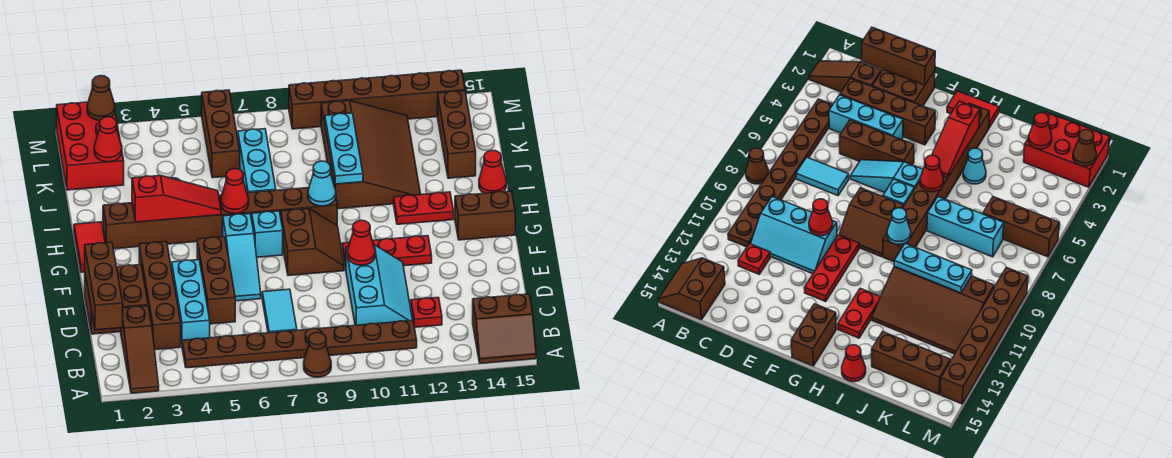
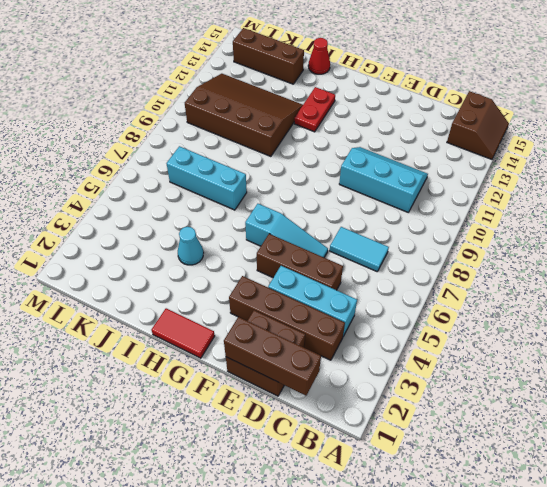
none -> brown slope A2:C2 level 1 top C
none -> brown cone A8 level 1
none -> brown plate B4:B11 level 1
none -> red plate C12 level 1

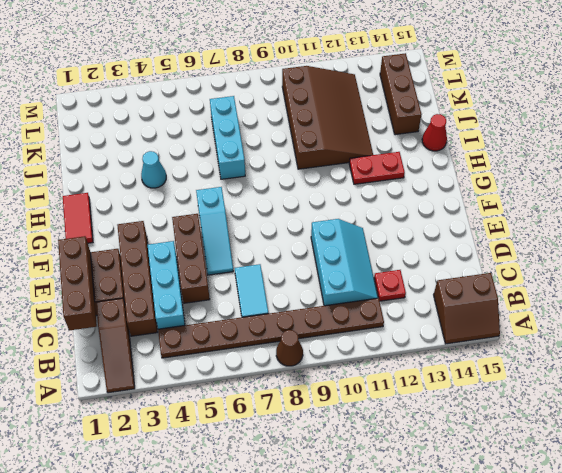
none -> brown slope F8:G9 level 1 top 8
none -> red plate F10:F12 level 1
none -> cyan brick G7 level 1
none -> brown brick G14:G15 level 1

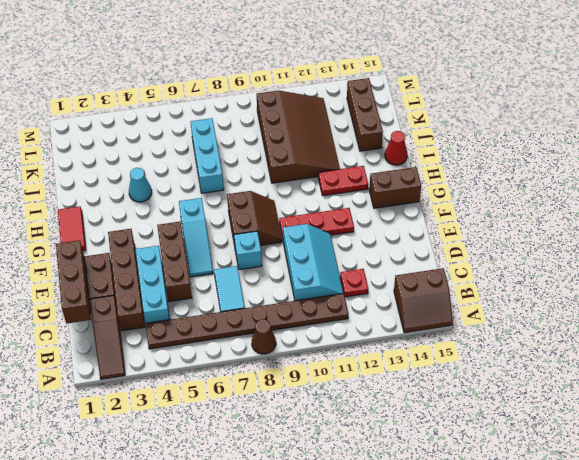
cyan brick E8 level 1 -> cyan brick G7 level 1
none -> brown brick H2:H9 level 1
none -> red brick K1:M2 level 1
none -> brown brick K6:M6 level 1
none -> brown brick M9:M14 level 1

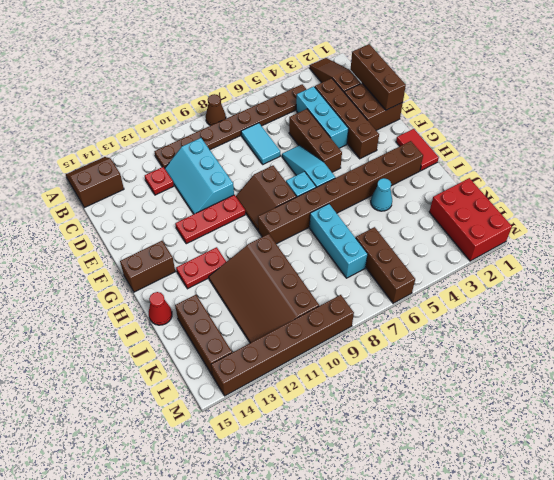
none -> red cone E10 level 2
none -> red slope H3:H5 level 2 top 3
none -> red cone H6 level 2
none -> cyan cone H9 level 2

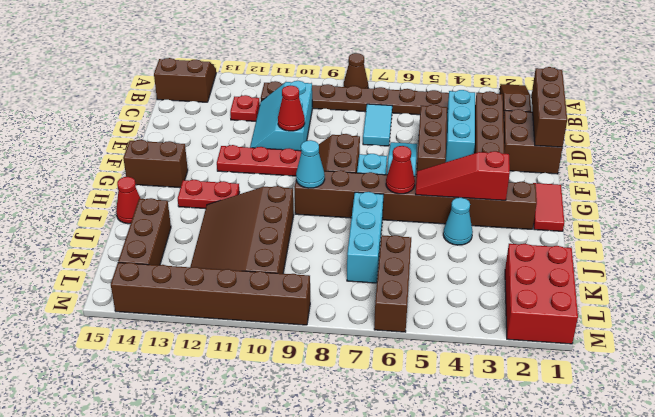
none -> cyan plate I10:K10 level 2
none -> red cone K2 level 2
none -> brown cone M2 level 2

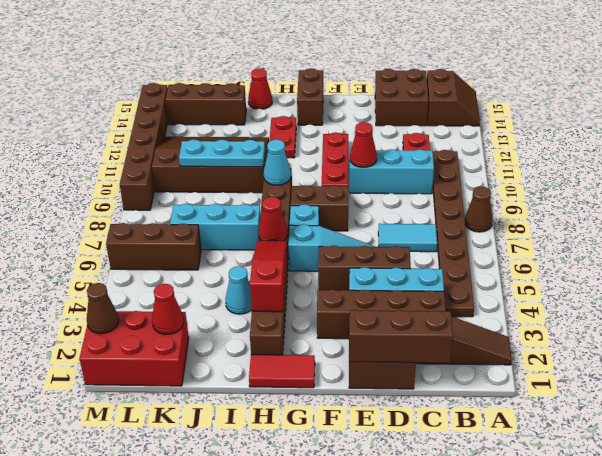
brown brick C14:D15 level 1 -> none

